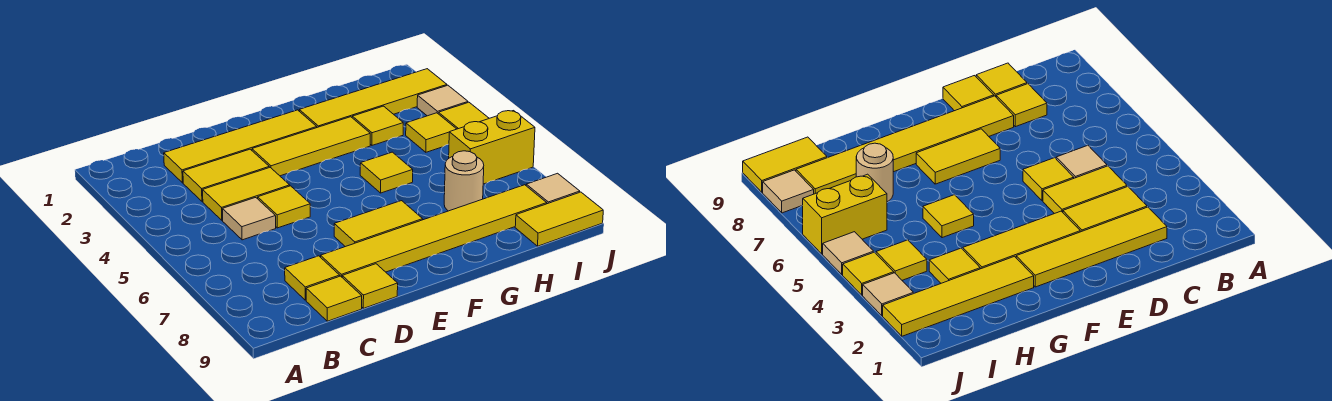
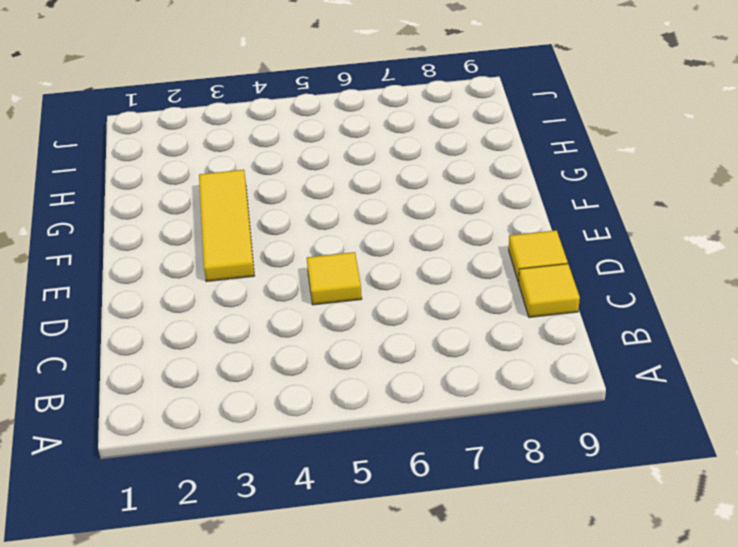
none -> yellow tile C2:F2 level 1
none -> yellow tile C3:D3 level 1
none -> yellow tile C4:D4 level 1

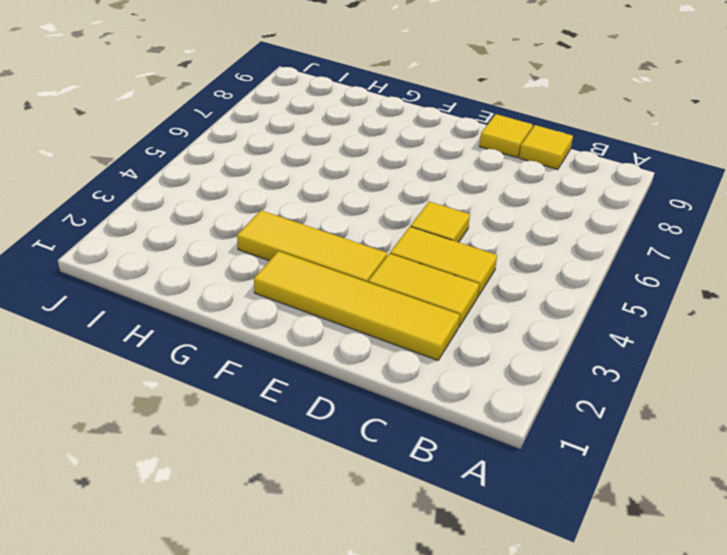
none -> tan tile C5 level 1
none -> yellow tile C8 level 1
none -> yellow tile D8:I8 level 1

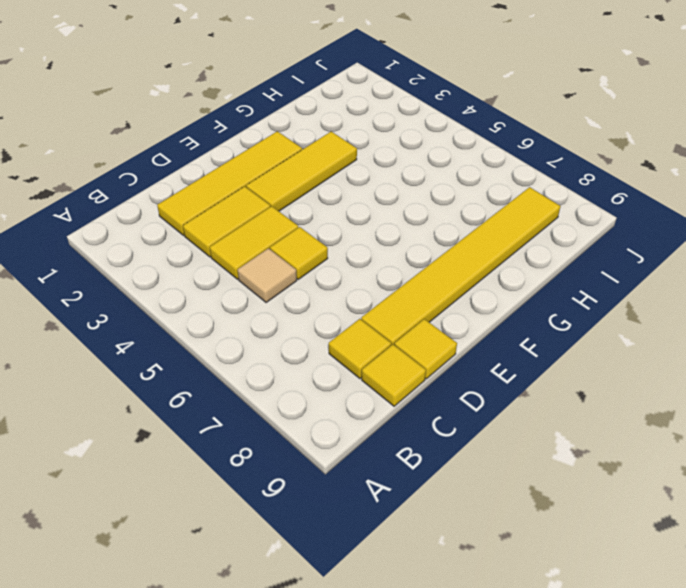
none -> yellow tile E7:F7 level 1
none -> yellow tile G2:J2 level 1
none -> yellow tile G5 level 1

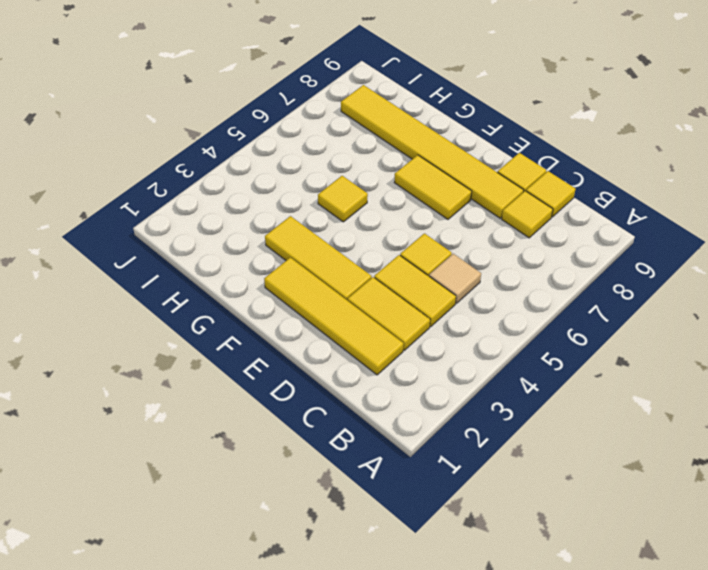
none -> yellow tile G2:J2 level 1
none -> yellow tile H3 level 1
none -> tan round brick H7 level 1

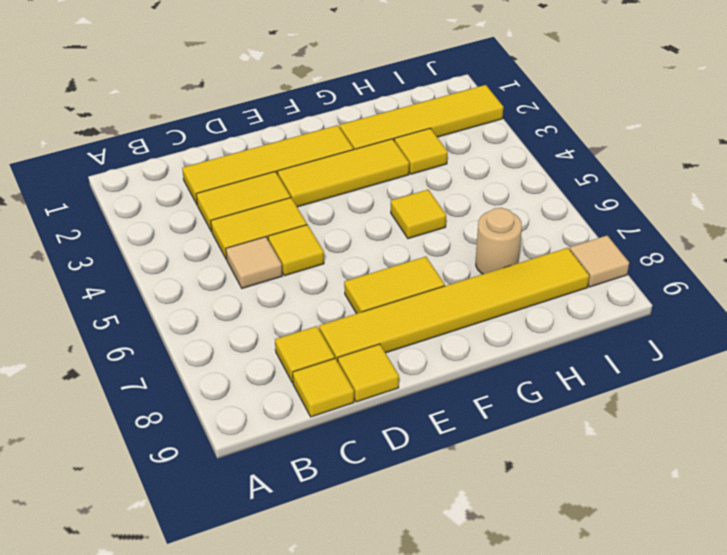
none -> yellow tile I4 level 1
none -> yellow brick I6:J6 level 1
none -> yellow tile I9:J9 level 1

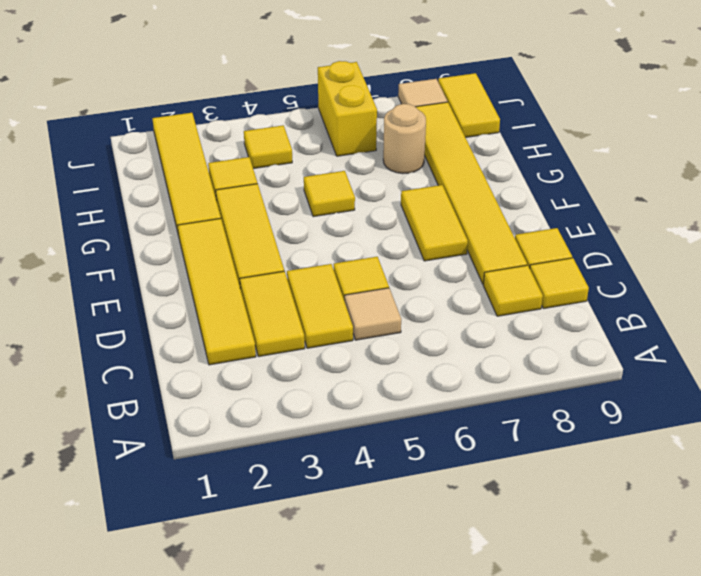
none -> tan tile J3 level 1
none -> yellow tile J4 level 1
none -> tan tile J5 level 1

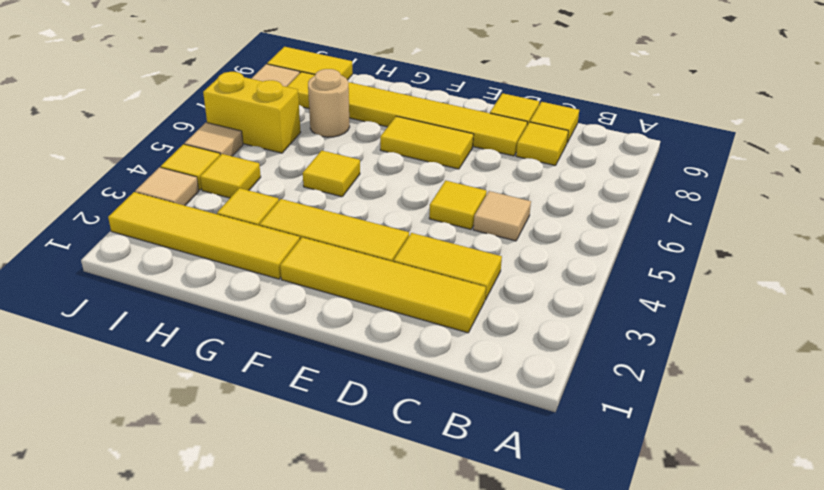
none -> yellow tile C4:D4 level 1

